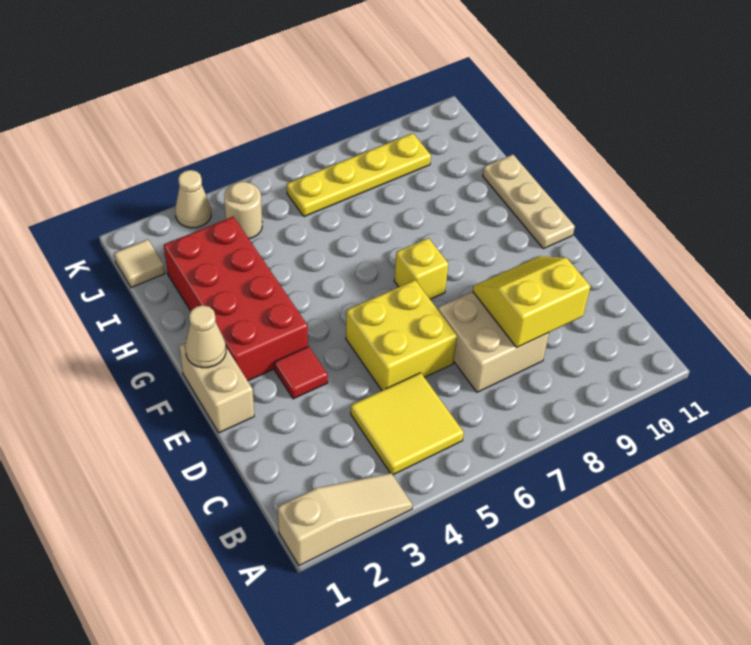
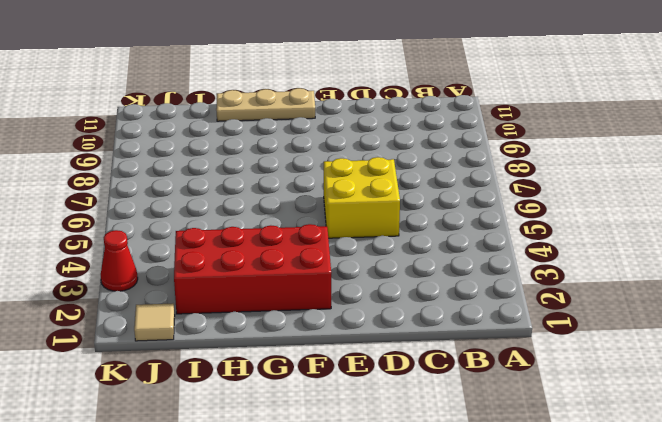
red cone K3 level 1 -> tan cone K3 level 1
none -> tan slope A1:A3 level 1 top 1
none -> yellow tile B4:C5 level 1
none -> tan brick C7:D8 level 1

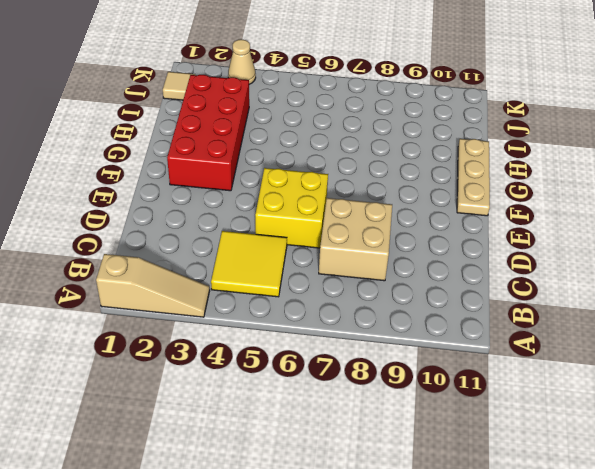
none -> tan brick E1:F1 level 1
none -> red tile E3 level 1
none -> yellow brick F7 level 1

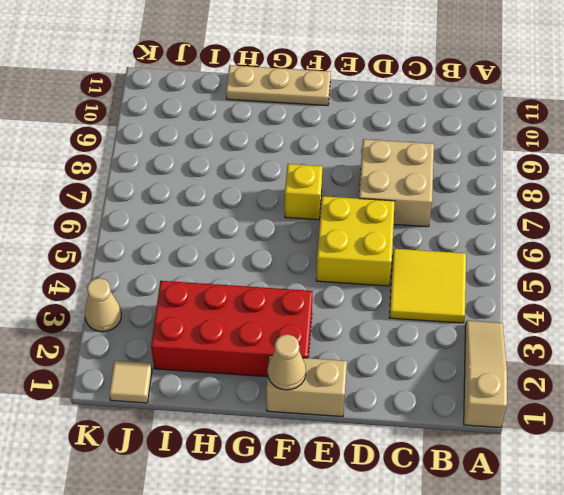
none -> red tile E3 level 1
none -> tan round brick J4 level 1
none -> yellow plate J6:J9 level 1

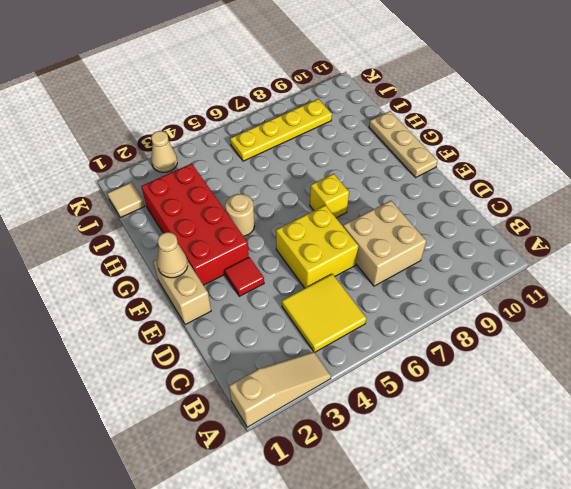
tan round brick G4 level 1 -> tan round brick J4 level 1
none -> yellow slope C8:D9 level 2 top C

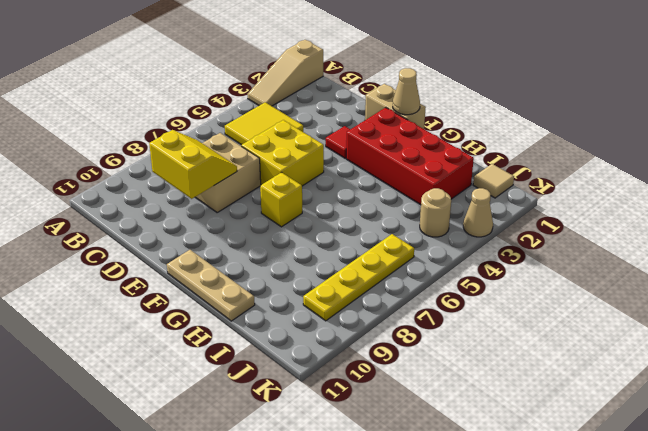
yellow slope C8:D9 level 2 top 9 -> yellow slope C8:D9 level 2 top C

